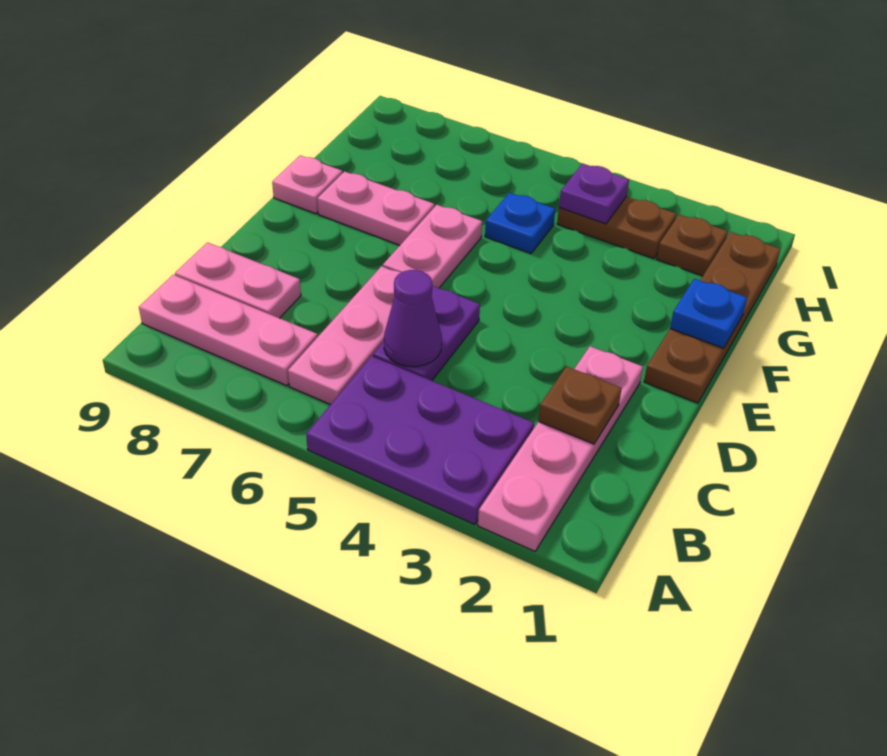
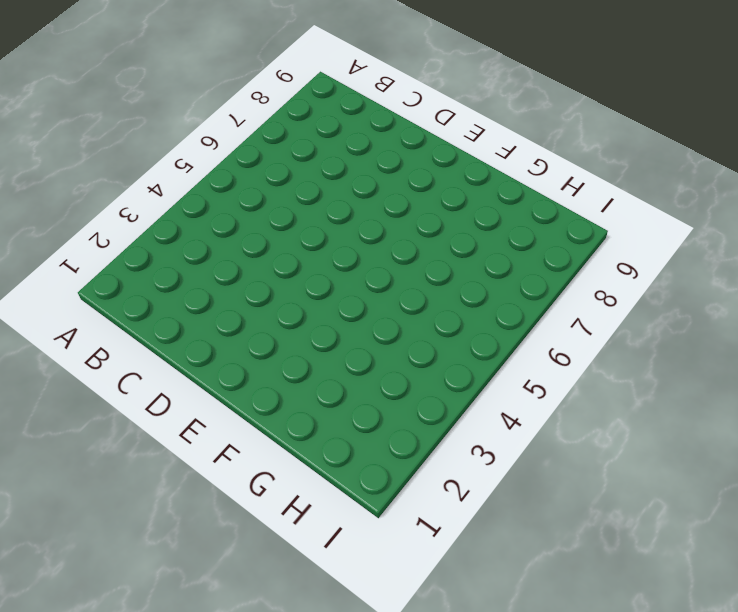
none -> pink plate A2:D2 level 1
none -> purple plate A3:B5 level 1
none -> pink plate B6:D6 level 1

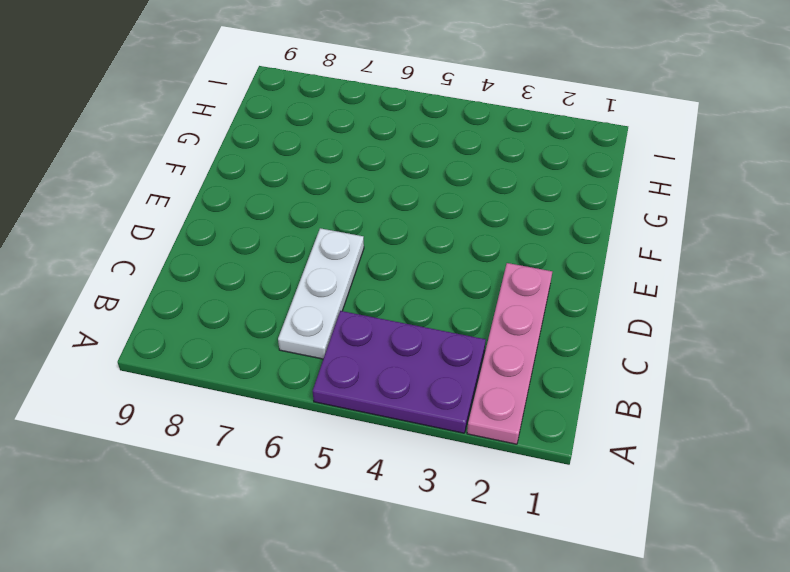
white plate B6:D6 level 1 -> pink plate B6:D6 level 1
none -> pink plate B7:B9 level 1
none -> purple plate C5:D5 level 1
none -> pink plate C8:C9 level 1

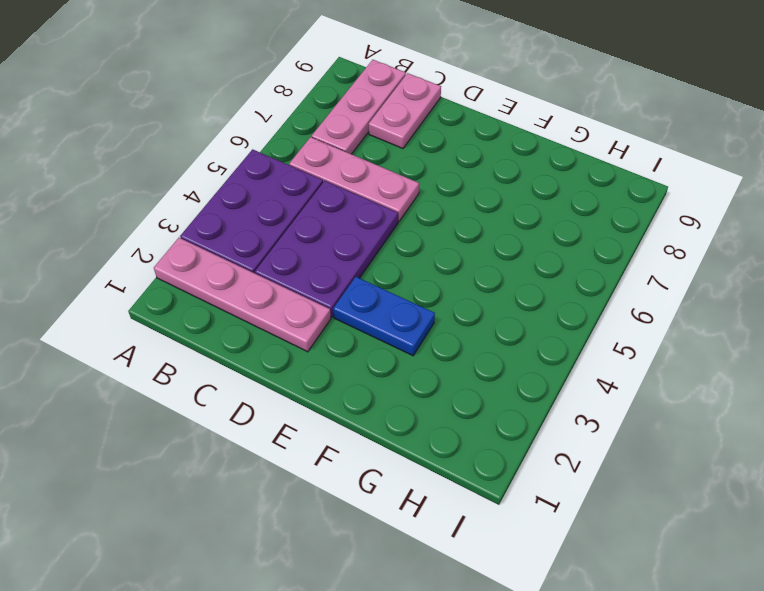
purple plate C3:D5 level 1 -> purple plate C5:D5 level 1
blue plate E3:F3 level 1 -> none
none -> brown plate E1:H1 level 1
none -> pink plate E6:F6 level 1
none -> pink plate F7:F8 level 1

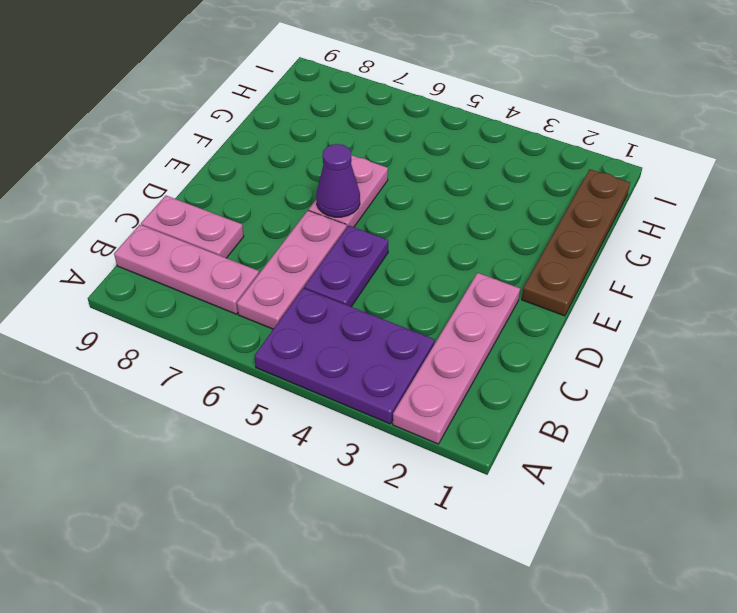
purple cone E6 level 2 -> purple cone C5 level 2
none -> pink plate F7:F8 level 1
none -> pink plate F9 level 1
none -> blue plate G5 level 1

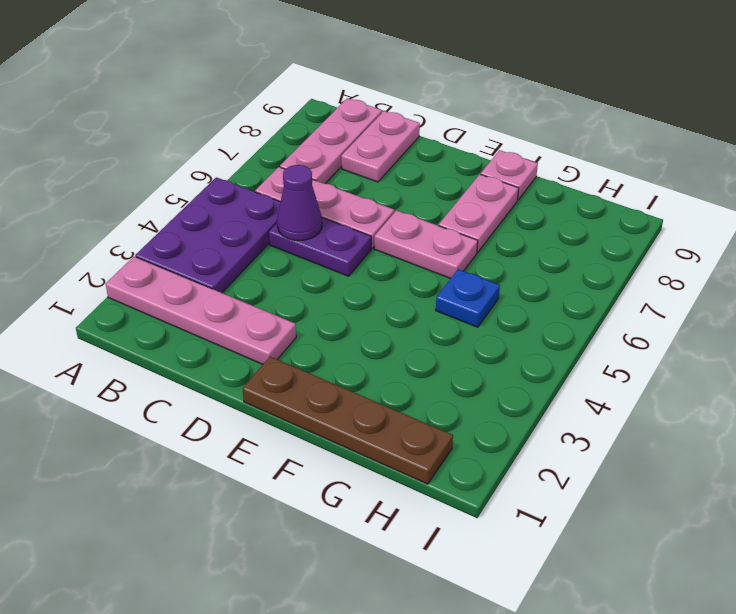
none -> brown plate H2 level 1
none -> brown plate H3:H4 level 1
none -> brown plate C2 level 2

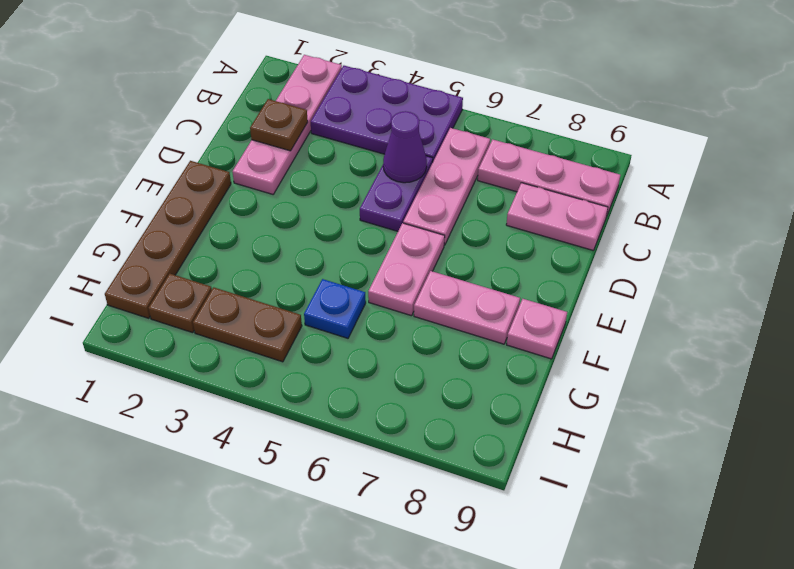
none -> blue plate F1 level 2
none -> purple plate H4 level 2

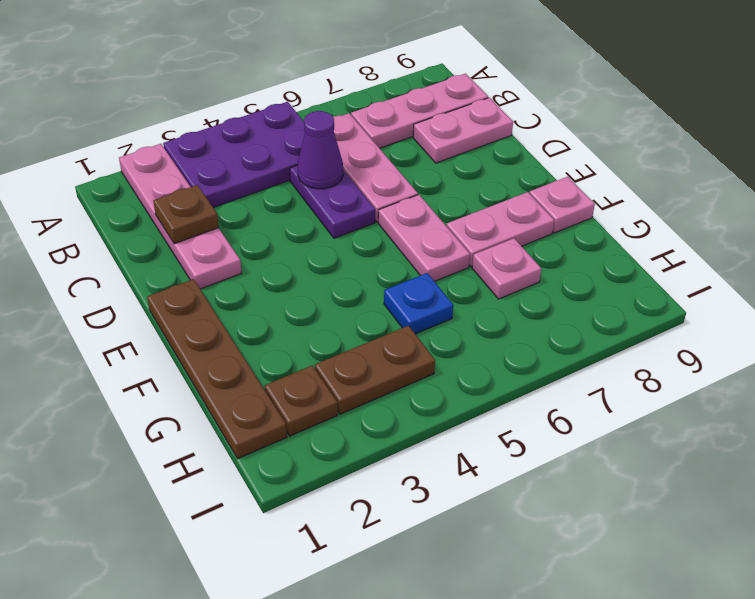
pink plate G7 level 1 -> none
none -> blue plate F1 level 2
none -> purple plate H4 level 2

